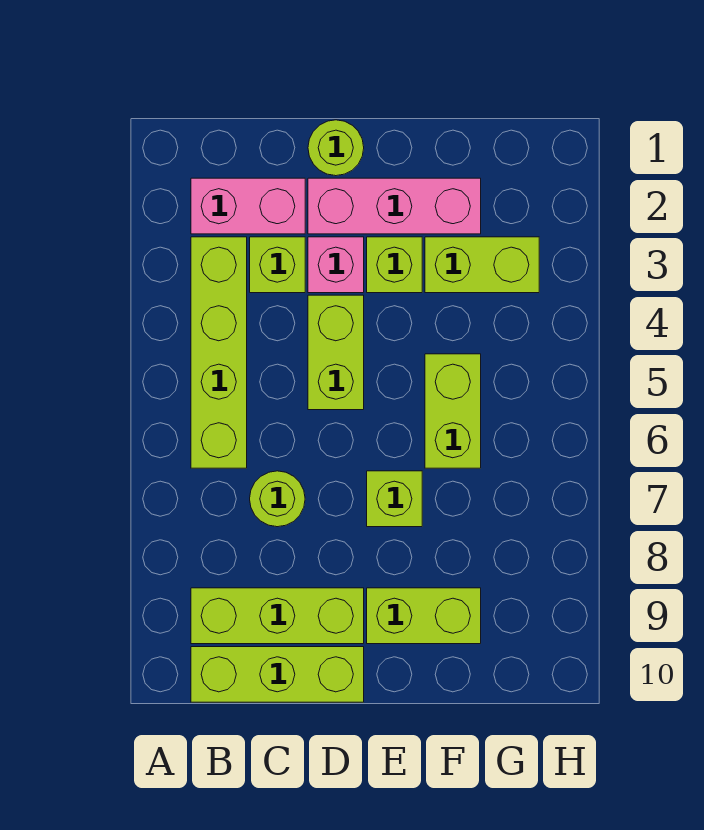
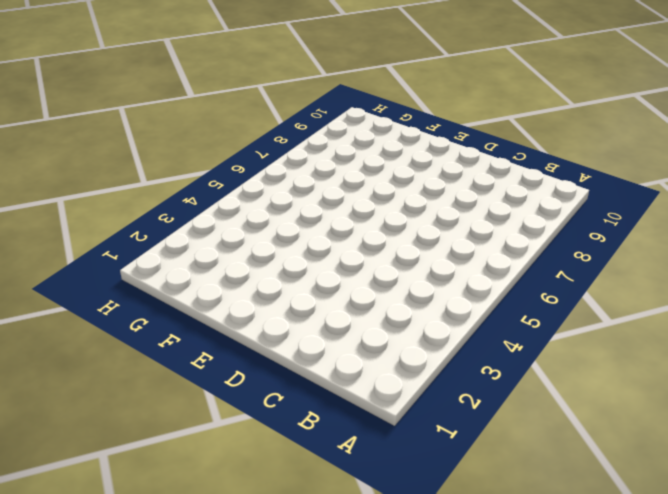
none -> pink brick B2:C2 level 1
none -> lime brick B3:B6 level 1
none -> lime brick B9:D9 level 1

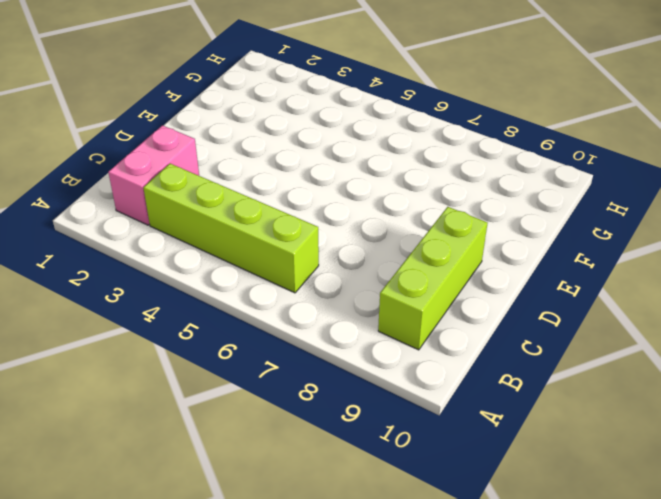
none -> lime brick B10:D10 level 1
none -> lime brick C3 level 1
none -> lime round brick C7 level 1

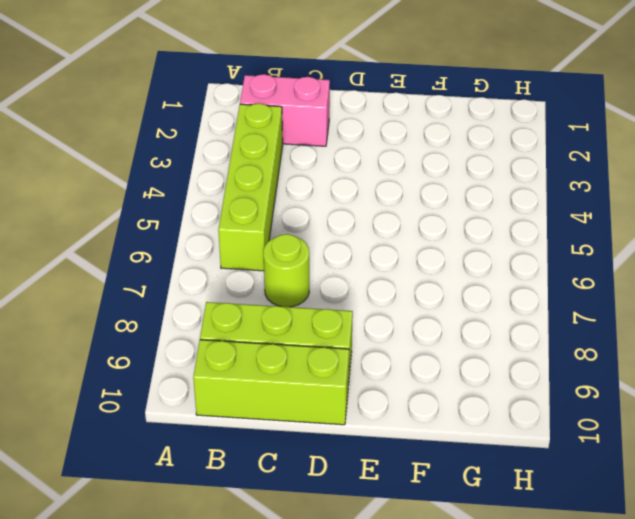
none -> lime brick C3 level 1
none -> lime round brick D1 level 1
none -> pink brick D2:F2 level 1

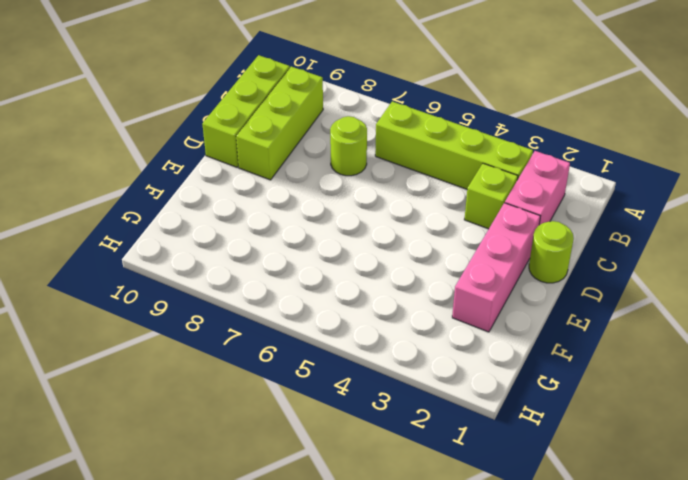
none -> pink brick D3 level 1
none -> lime brick D4:D5 level 1
none -> lime brick E3 level 1

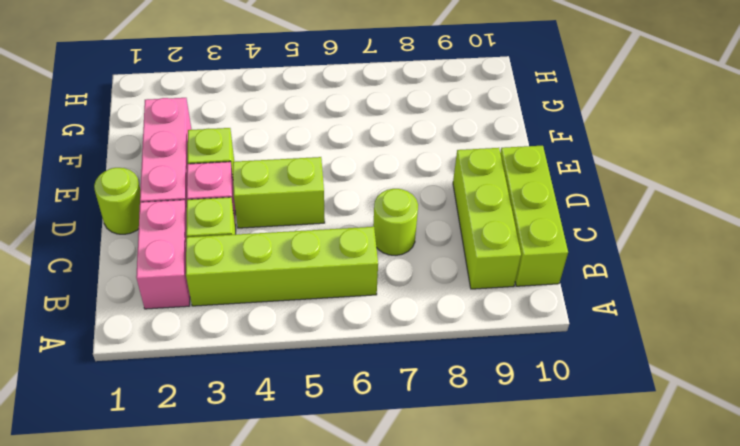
none -> lime brick E7 level 1
none -> lime brick E9:F9 level 1
none -> lime brick F3:G3 level 1

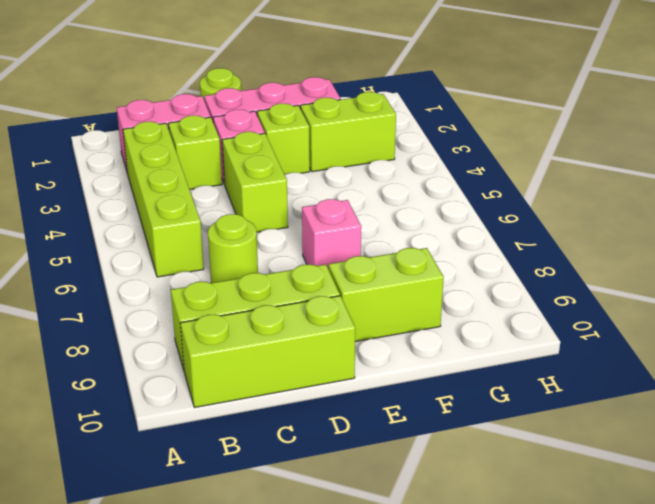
pink brick E7 level 1 -> lime brick E7 level 1
none -> lime brick F5:F6 level 1

